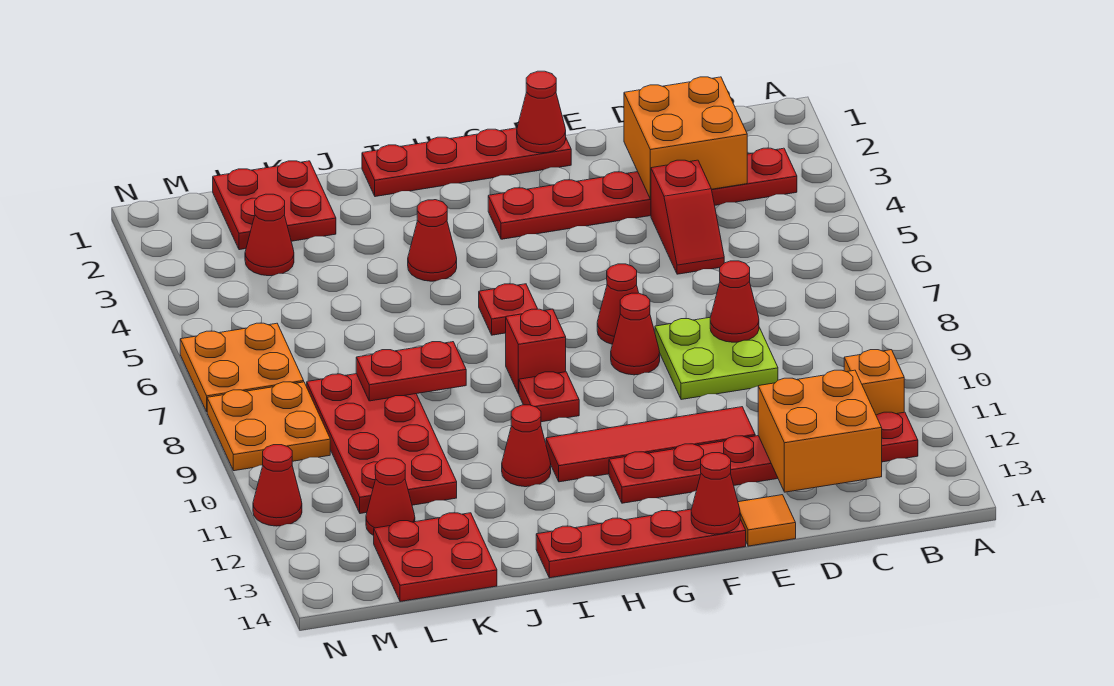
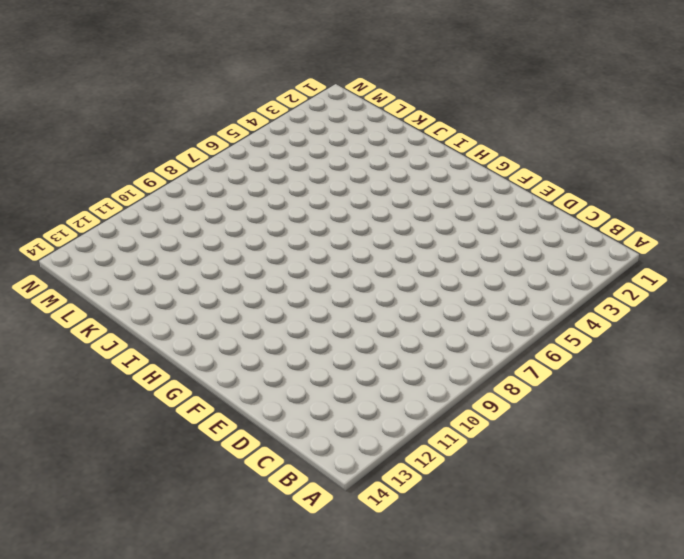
none -> red plate B3:G3 level 1
none -> orange brick B11 level 1
none -> red plate B12:G12 level 1
none -> red slope D4:D5 level 1 top 4

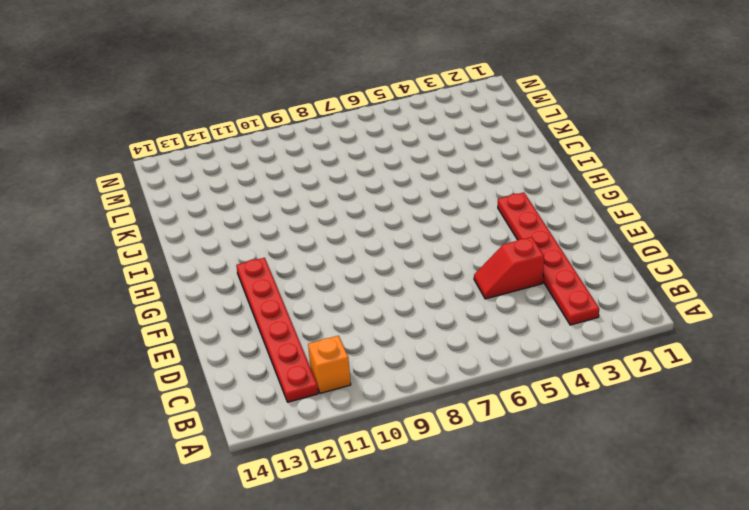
none -> lime plate D8:E9 level 1
none -> red tile E11:H11 level 1
none -> orange tile E14 level 1
none -> red plate F1:I1 level 1

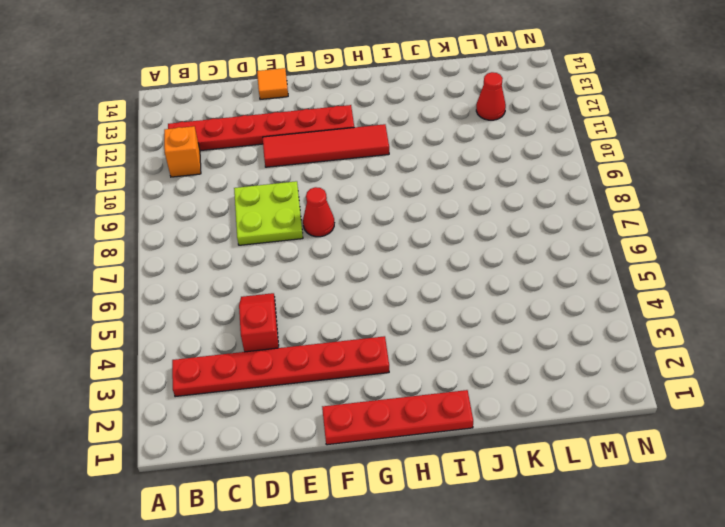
none -> red cone F7 level 1
none -> red plate F14:I14 level 1
none -> red plate H6 level 1
none -> red brick H8 level 1

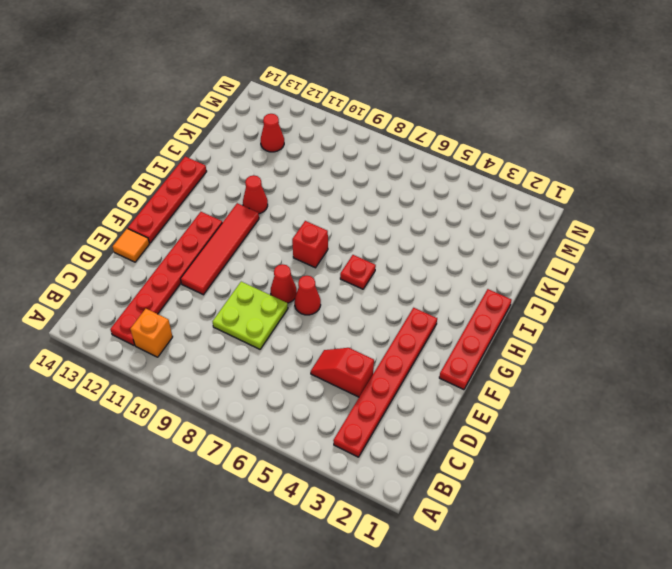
none -> red plate H9 level 1
none -> red cone I4 level 1
none -> red plate K1:L2 level 1
none -> red plate K8:L11 level 1

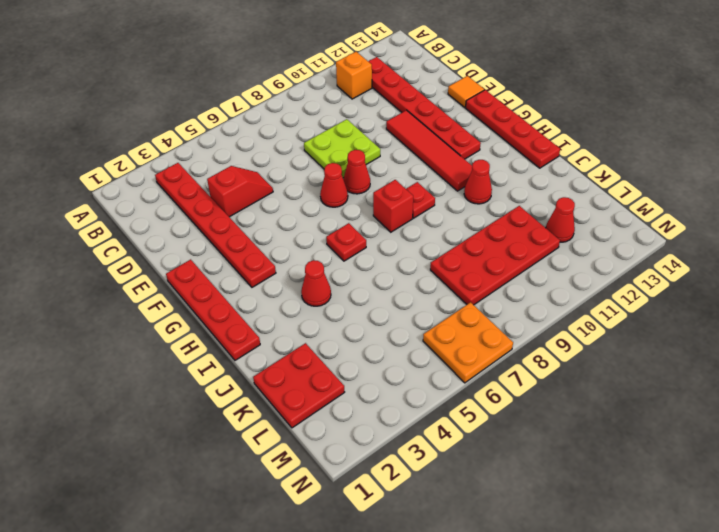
none -> red plate K13:L14 level 1
none -> red cone L3 level 1
none -> orange plate M8:N9 level 1
none -> red cone N11 level 1

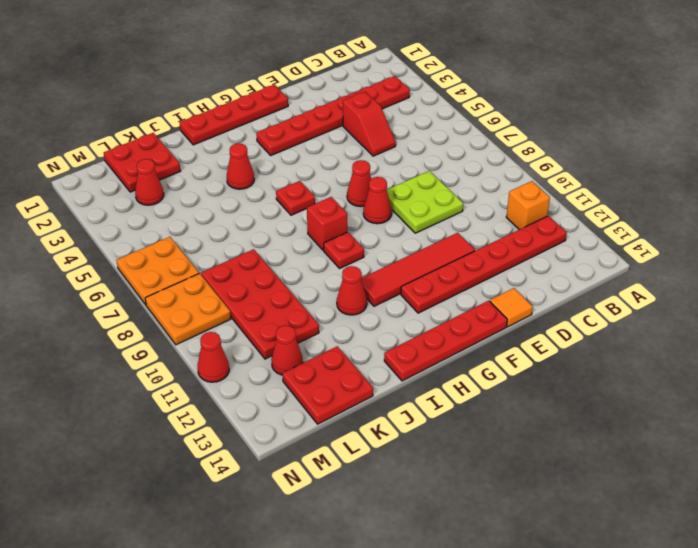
none -> orange brick C2:D3 level 2
none -> orange brick C12:D13 level 2
none -> red cone D8 level 2
none -> red cone F1 level 2

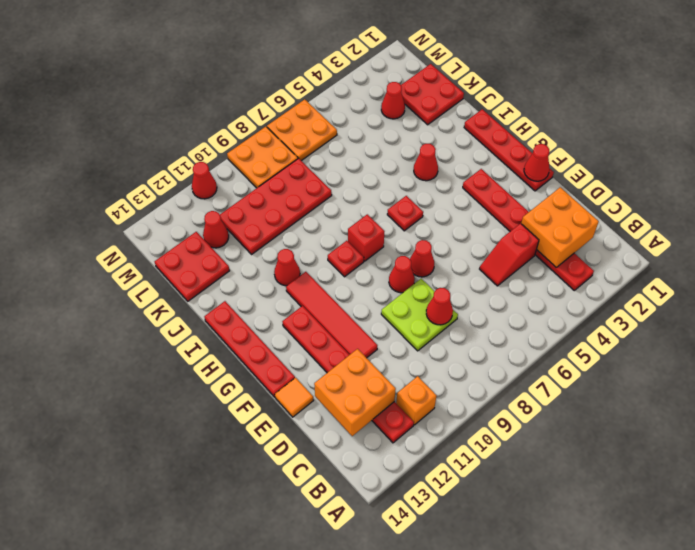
none -> red cone F14 level 2
none -> red plate J8:K8 level 2

